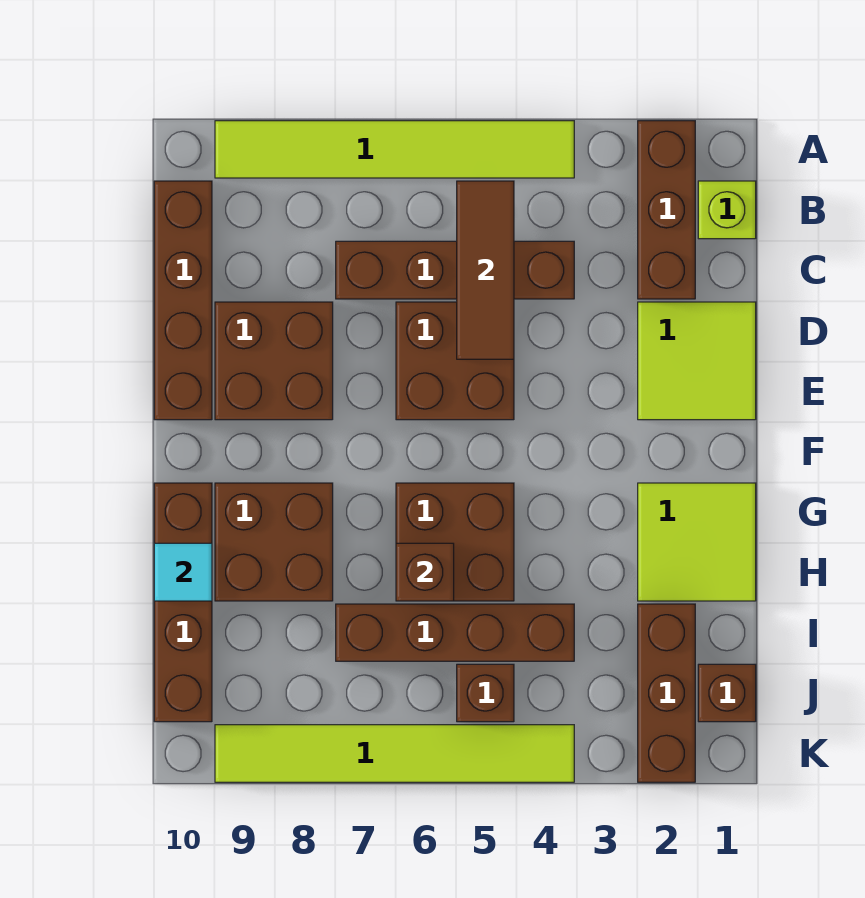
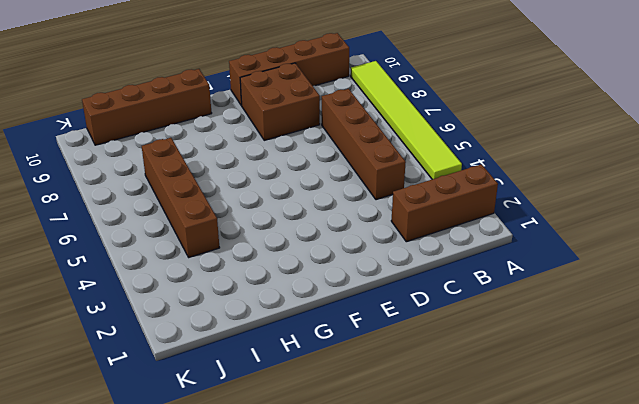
none -> lime brick B1 level 1
none -> lime tile D1:E2 level 1
none -> brown brick D5:E6 level 1

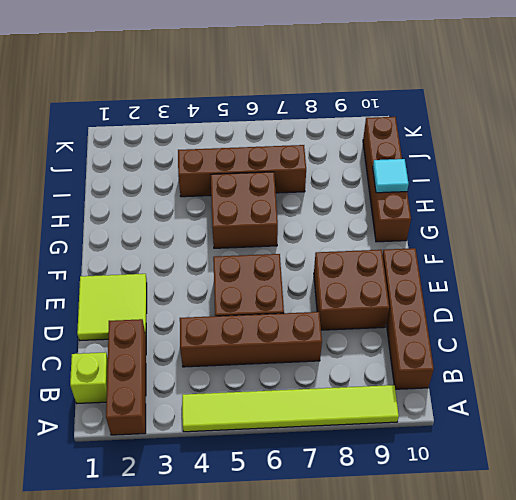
none -> lime tile G1:H2 level 1
none -> brown brick G8:H9 level 1
none -> brown brick I2:K2 level 1

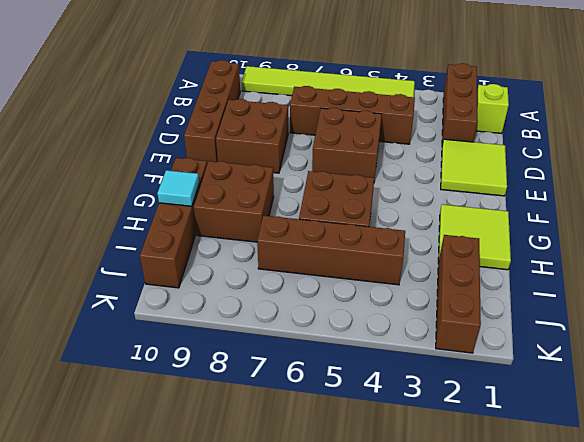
none -> brown brick J1 level 1
none -> brown brick J5 level 1
none -> lime tile K4:K9 level 1

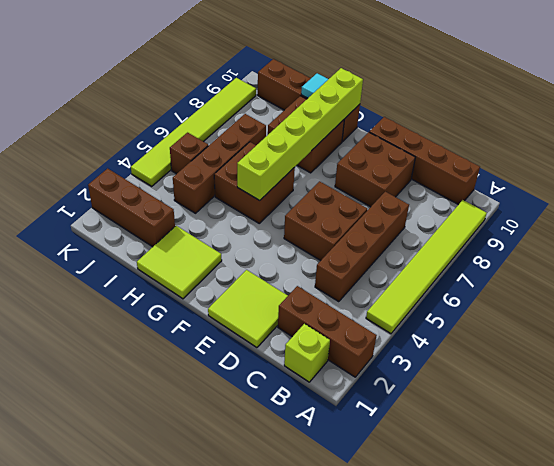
lime brick G5:G10 level 2 -> none
none -> brown brick J1 level 1
none -> brown tile B5:D5 level 2
none -> brown brick H6 level 2

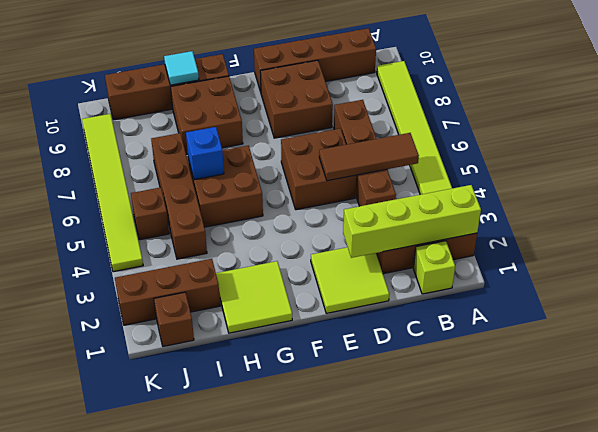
lime brick A2:D2 level 2 -> none
blue brick H6 level 2 -> brown brick H6 level 2

